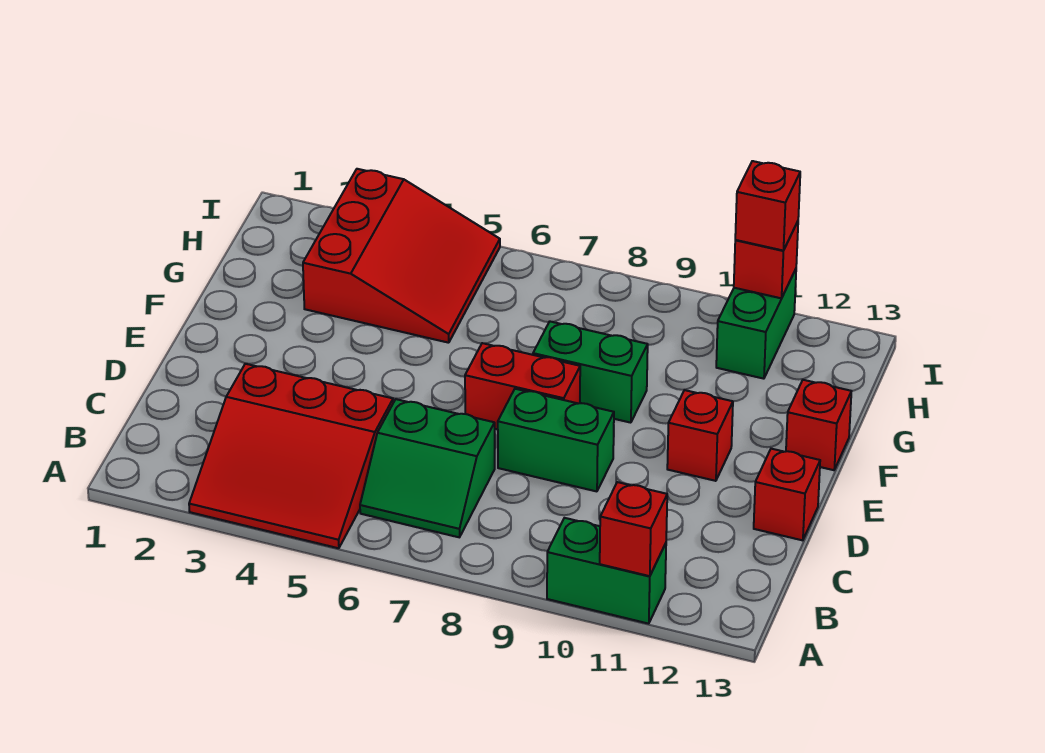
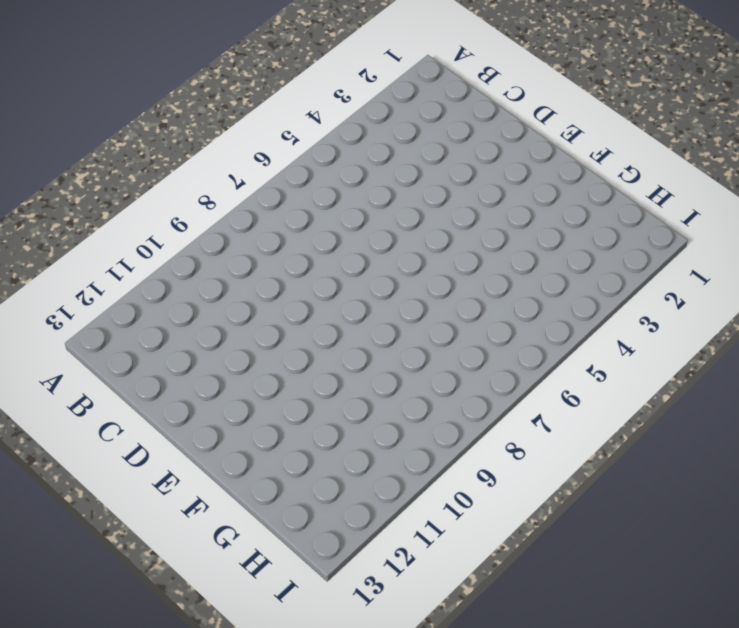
none -> red slope A3:C5 level 1 top C
none -> green brick A10:A11 level 1
none -> green slope B6:C7 level 1 top C

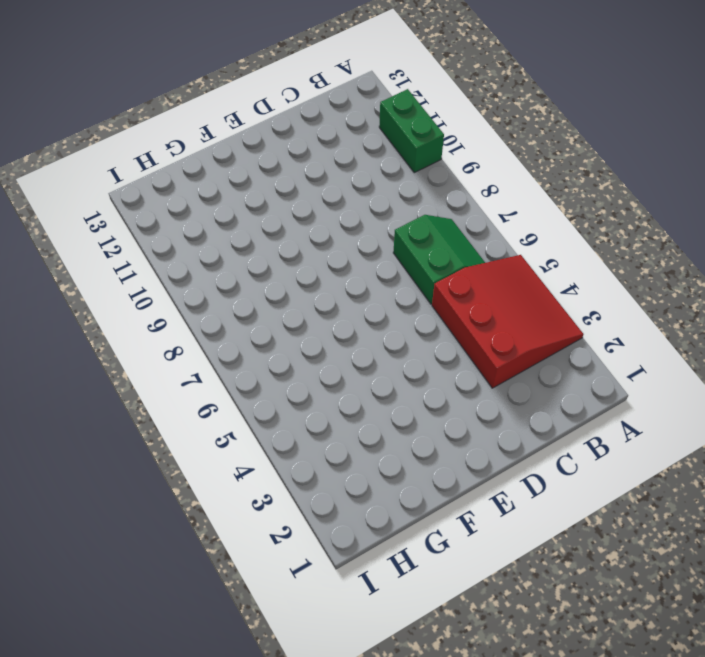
none -> green brick D8:D9 level 1
none -> red brick D13 level 1
none -> red brick E7:E8 level 1

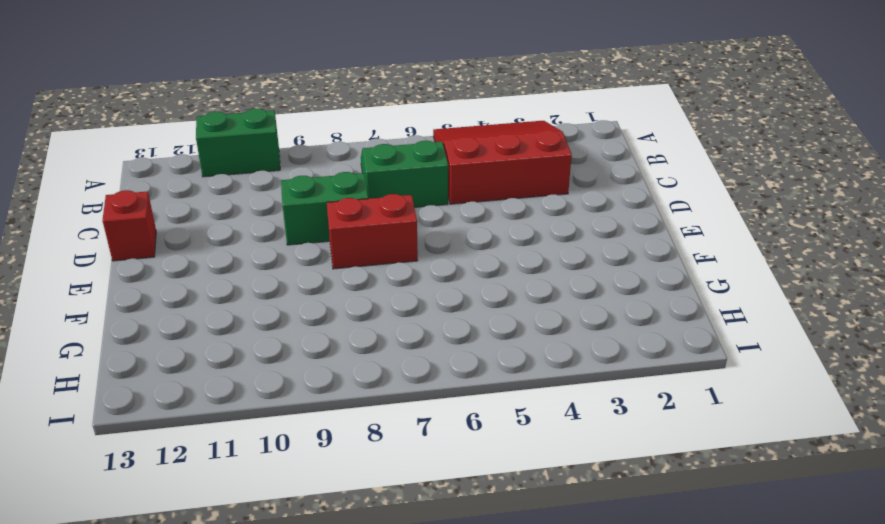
none -> red brick E11 level 1
none -> green brick F8:F9 level 1
none -> red brick F13 level 1

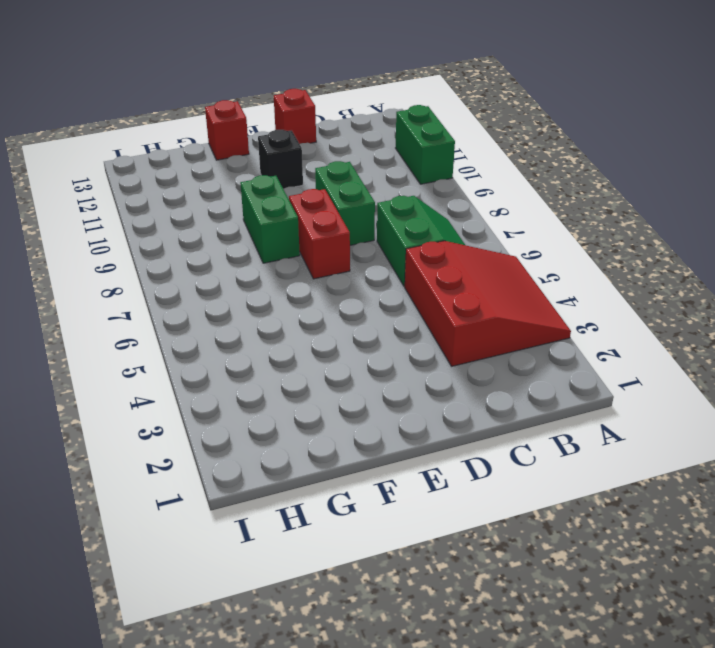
black brick E11 level 1 -> red brick E11 level 1
none -> red slope G3:I5 level 1 top 3
none -> green brick H11:I11 level 1
none -> red brick A11 level 2

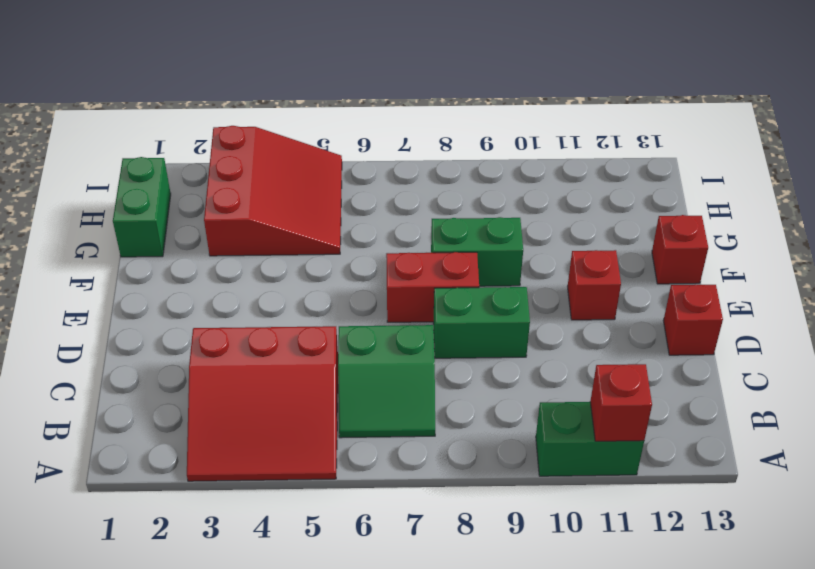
green brick G1:H1 level 1 -> green brick H11:I11 level 1
none -> red brick I11 level 2
none -> red brick I11 level 3

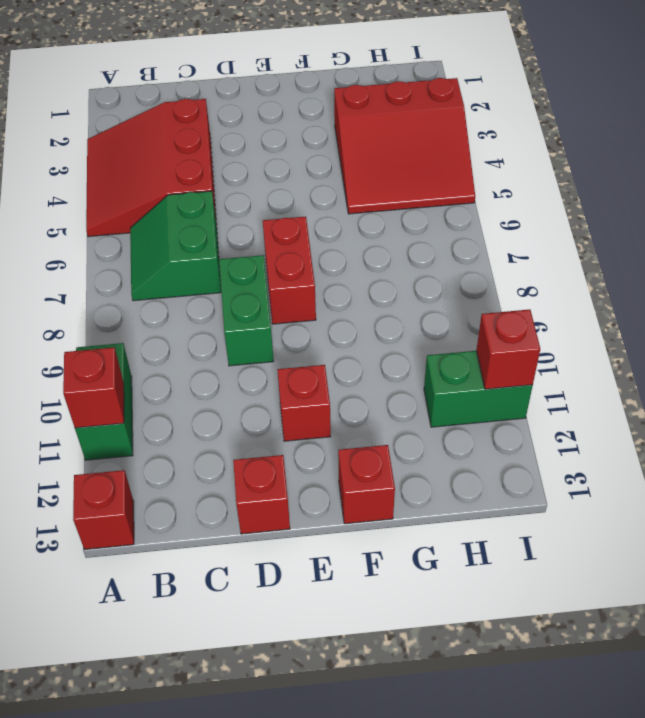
red brick A13 level 1 -> red brick I11 level 3
none -> green brick F8:F9 level 1

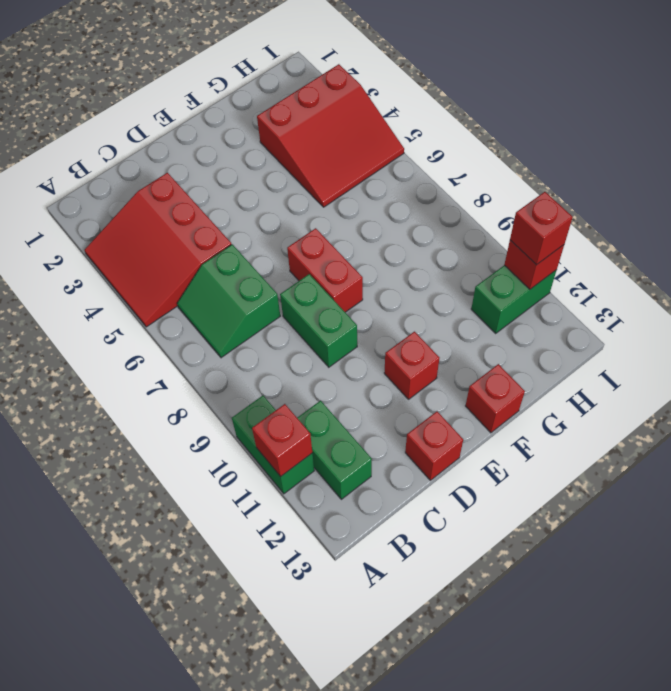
green brick B11:B12 level 1 -> green brick F8:F9 level 1

